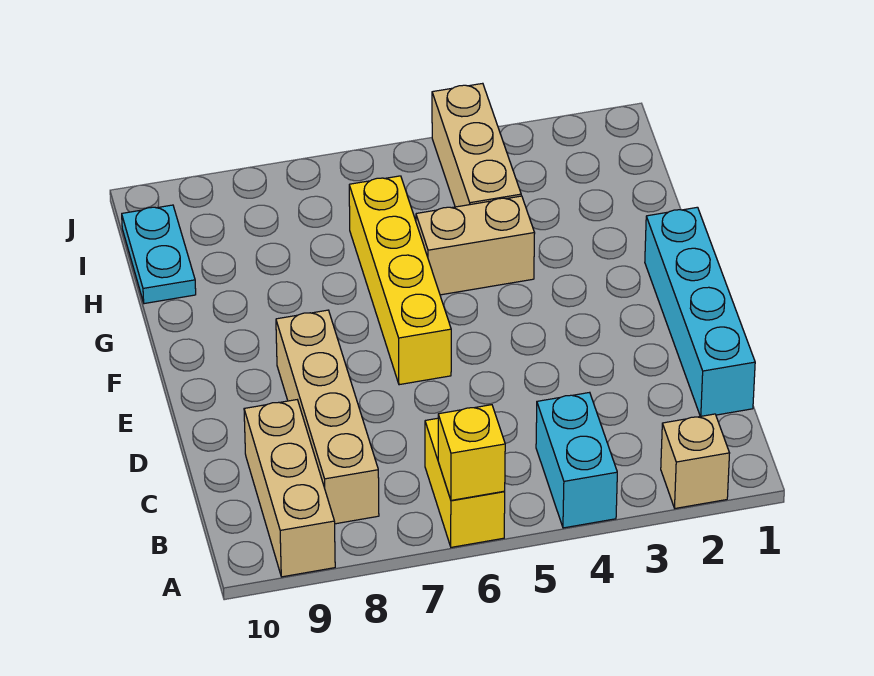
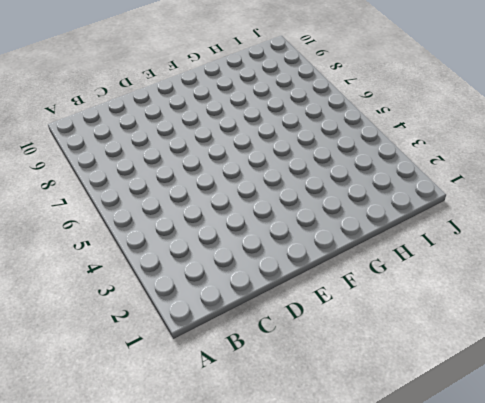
none -> tan brick A2 level 1
none -> cyan brick A4:B4 level 1

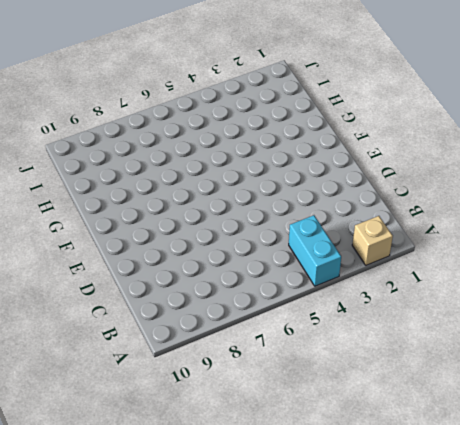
none -> yellow brick A6:B6 level 1
none -> tan brick A9:C9 level 1

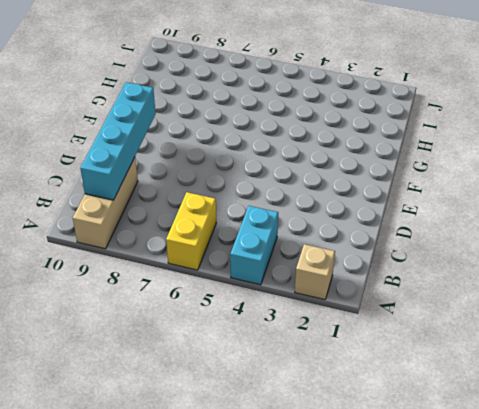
cyan brick B9:E9 level 2 -> cyan brick C1:F1 level 1
none -> tan brick B8:E8 level 1
none -> yellow brick E6:H6 level 1

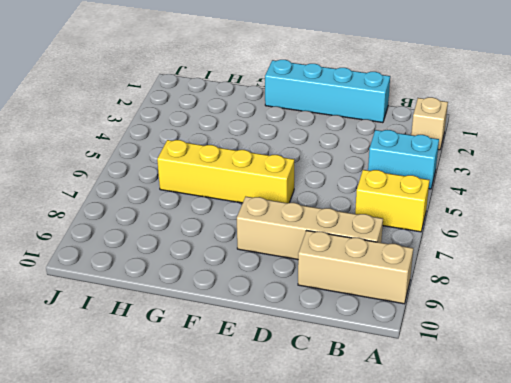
none -> tan brick G4:G5 level 1
none -> tan brick H4:J4 level 1

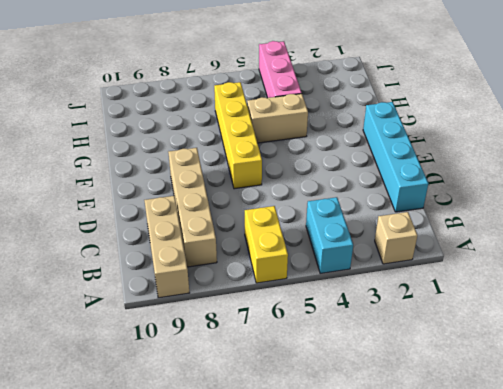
pink brick H4:J4 level 1 -> tan brick H4:J4 level 1
none -> cyan plate H10:I10 level 1
none -> yellow brick A6 level 2

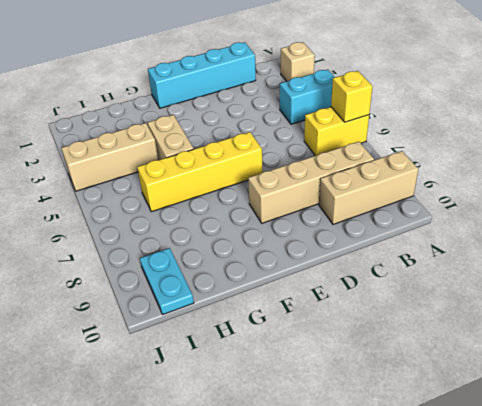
cyan plate I9:I10 level 1 -> cyan plate H10:I10 level 1

